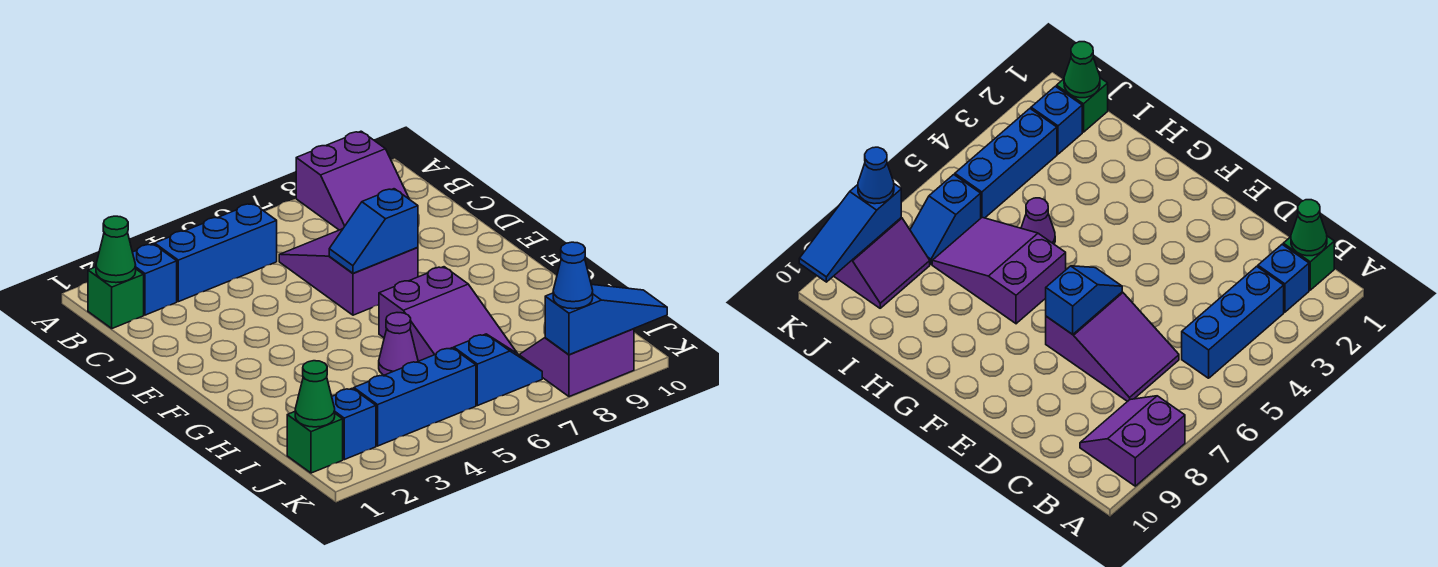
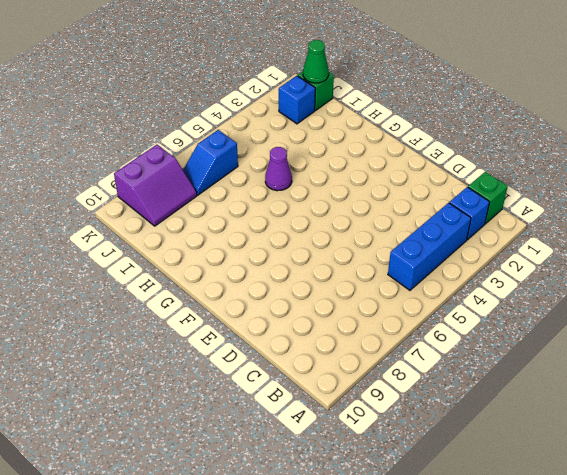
none -> purple slope A8:B9 level 1 top A
none -> purple slope C6:E7 level 1 top E
none -> purple slope G6:I7 level 1 top G

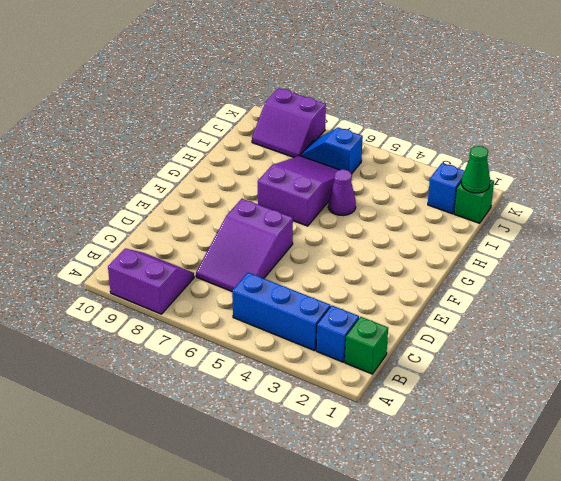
none -> blue brick J3:J5 level 1
none -> green cone B1 level 2
none -> blue slope E6:E7 level 2 top 7

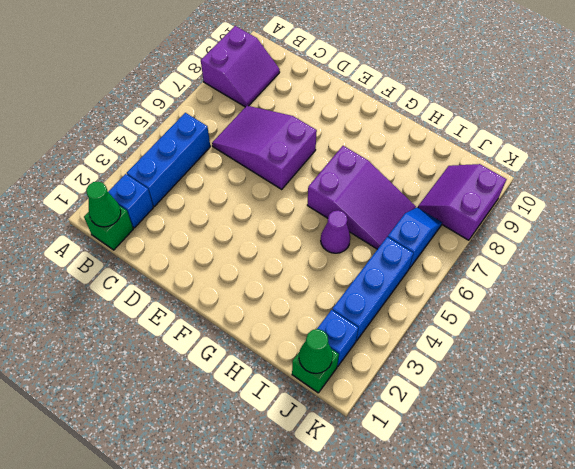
none -> blue slope E6:E7 level 2 top 7
none -> blue slope K8:K10 level 2 top 8
none -> blue cone K8 level 3

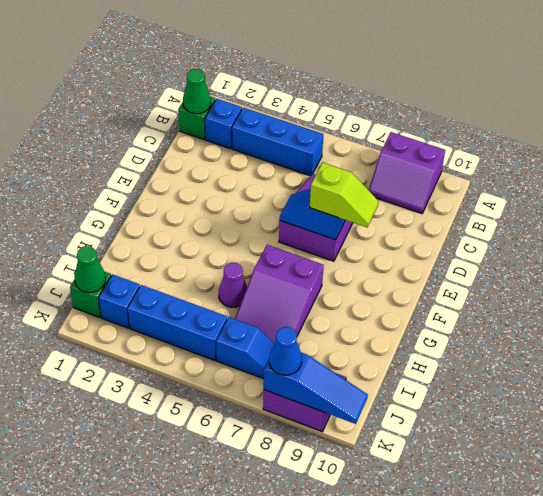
lime slope E7:E8 level 3 top 7 -> none

